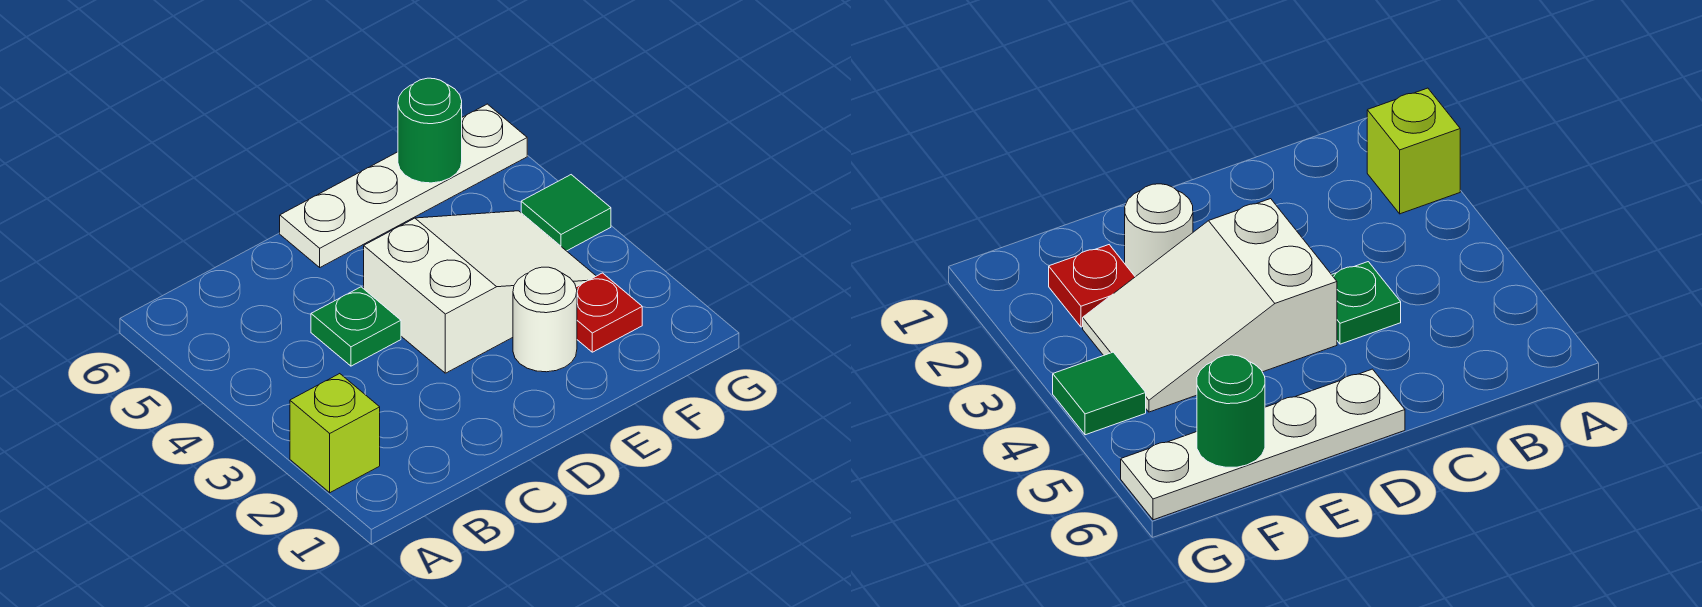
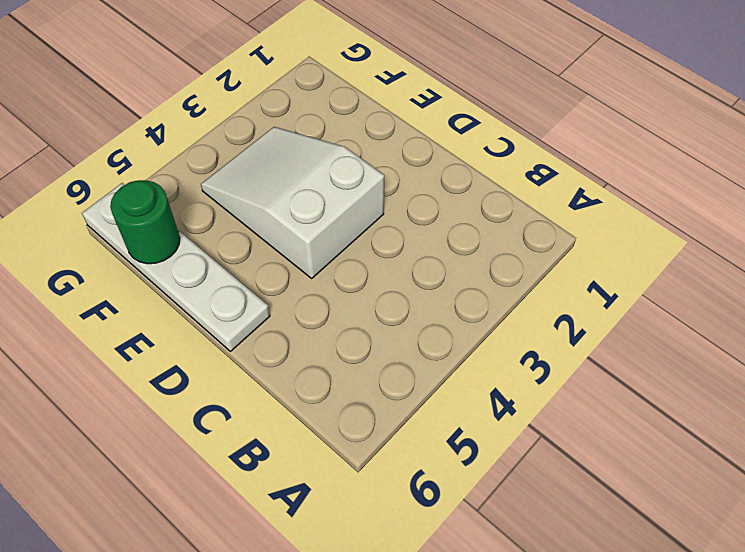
none -> lime brick A2 level 1
none -> green plate C4 level 1

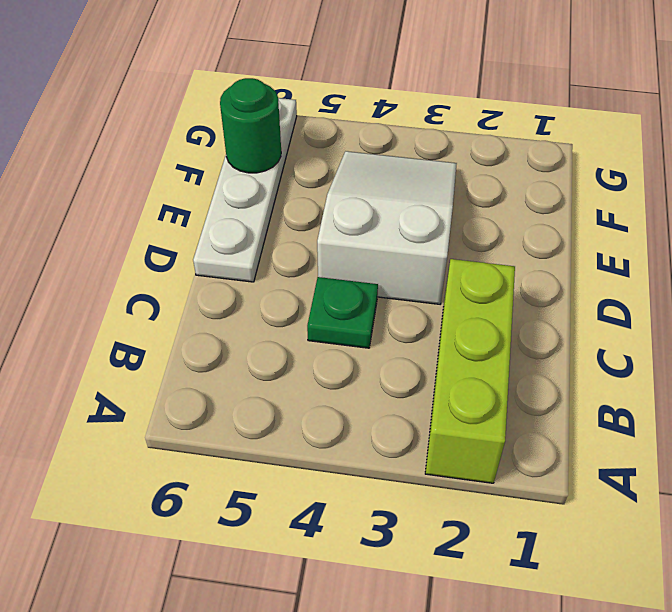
lime brick A2:C2 level 1 -> lime brick A2 level 1
none -> white round brick E2 level 1
none -> red plate F2 level 1

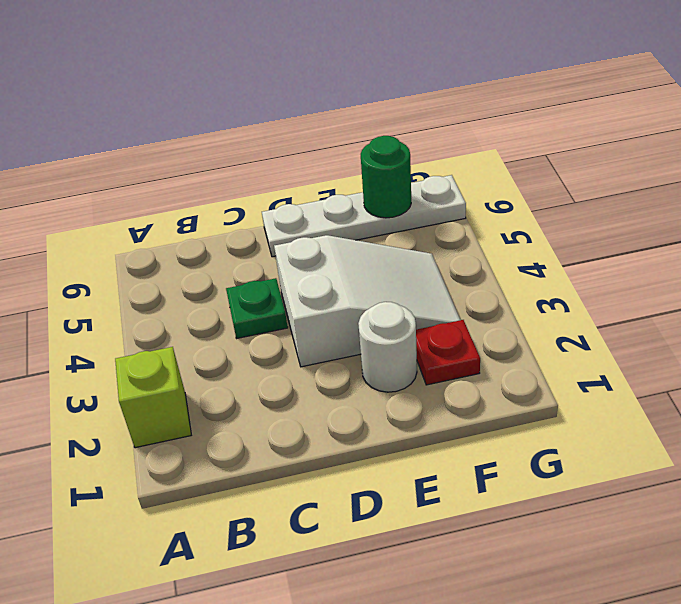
none -> green tile G4 level 1

